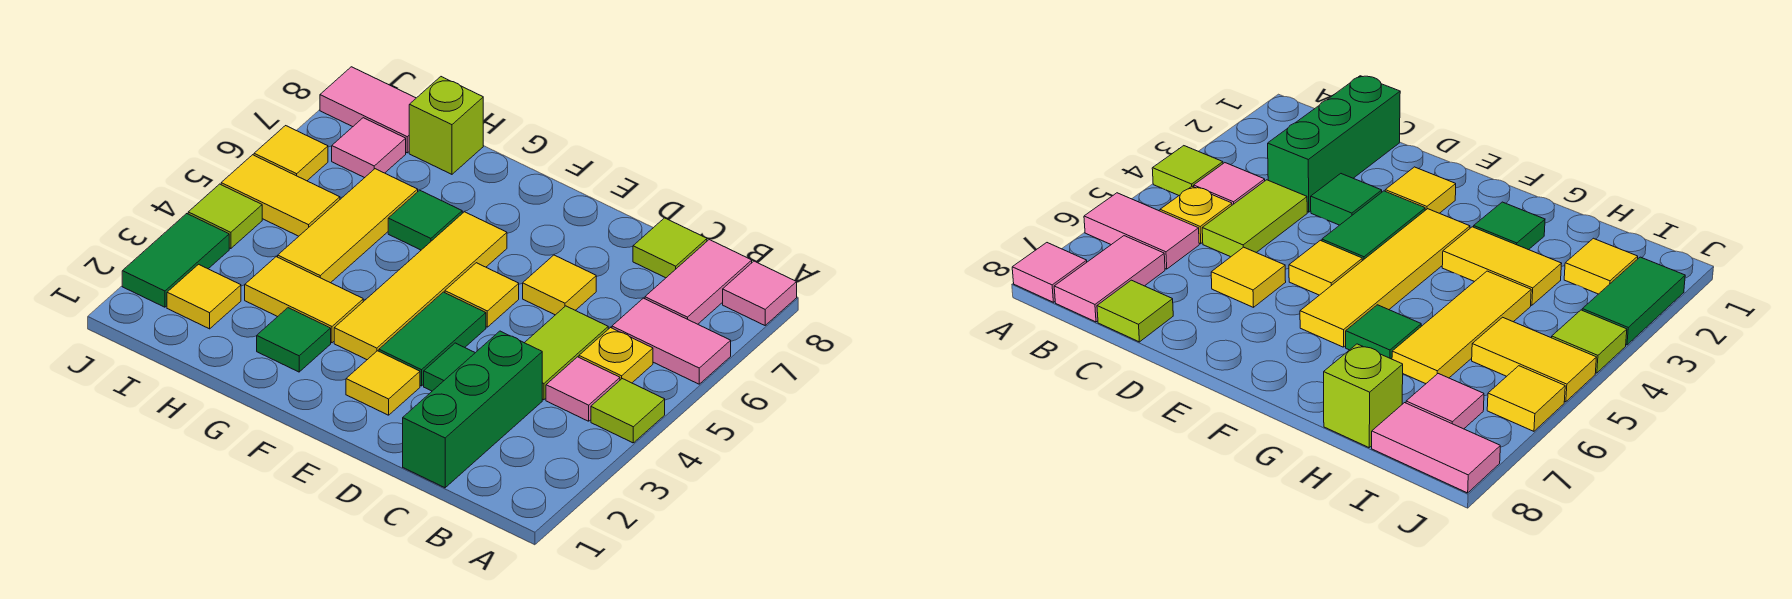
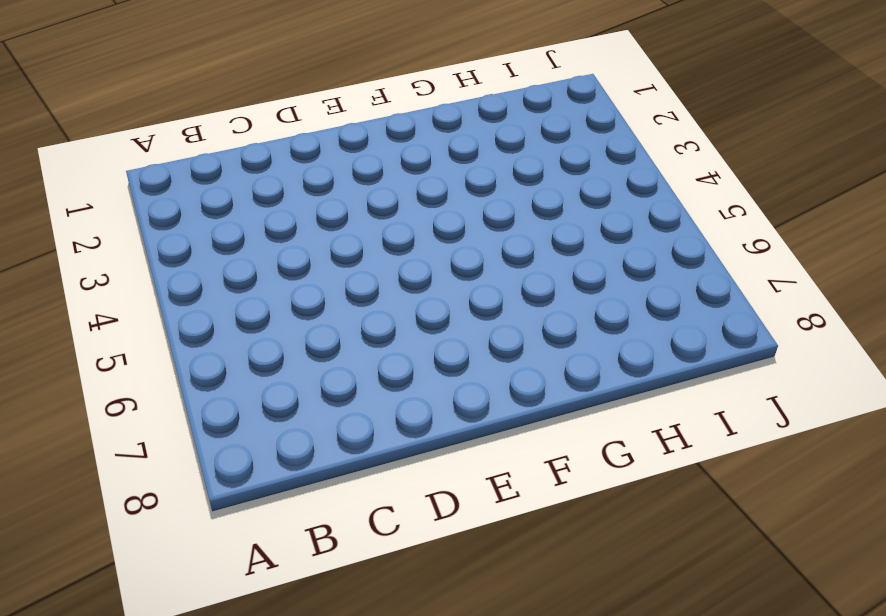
none -> lime tile A4 level 1
none -> pink tile A6:B6 level 1
none -> pink tile A8 level 1

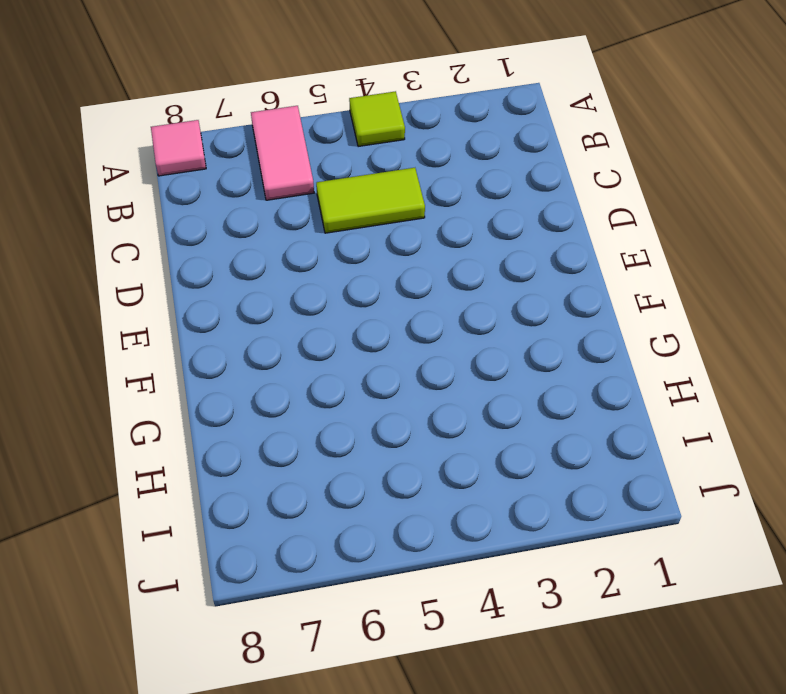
none -> pink tile B4 level 1
none -> yellow plate B5 level 1
none -> pink tile B7:B8 level 1

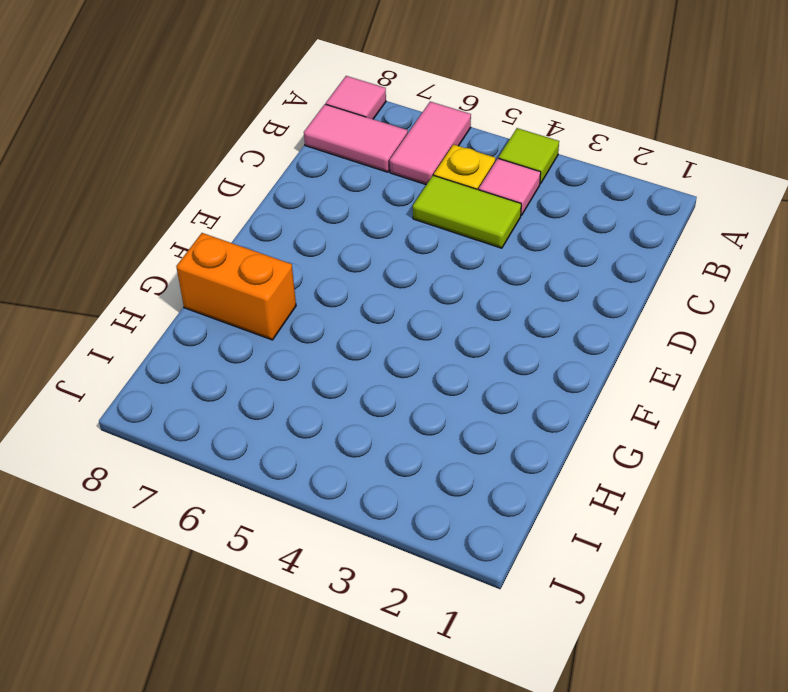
orange brick G7:G8 level 1 -> none
none -> green brick C1:C3 level 1
none -> lime tile C8 level 1
none -> green tile D3 level 1

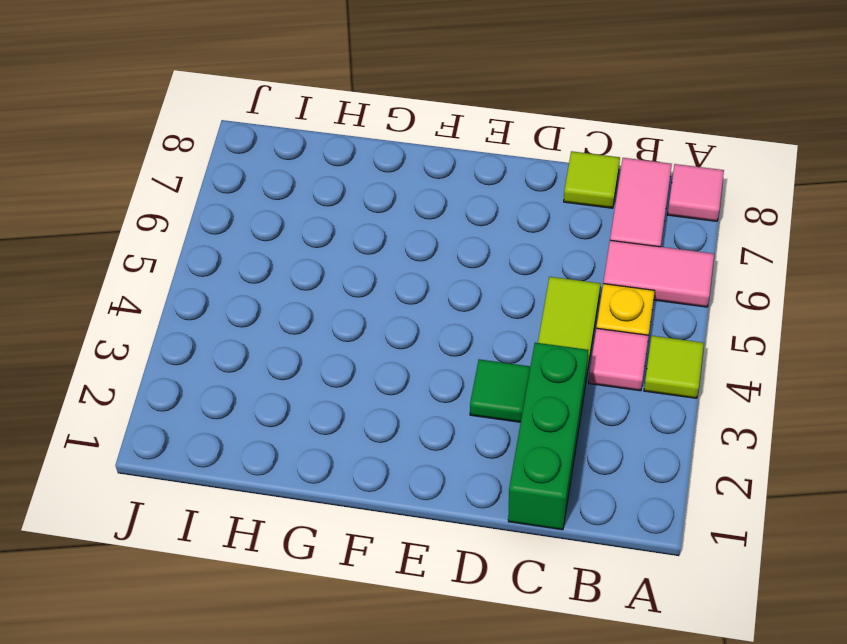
none -> yellow tile D6 level 1
none -> yellow tile E2 level 1
none -> green tile E3:E4 level 1

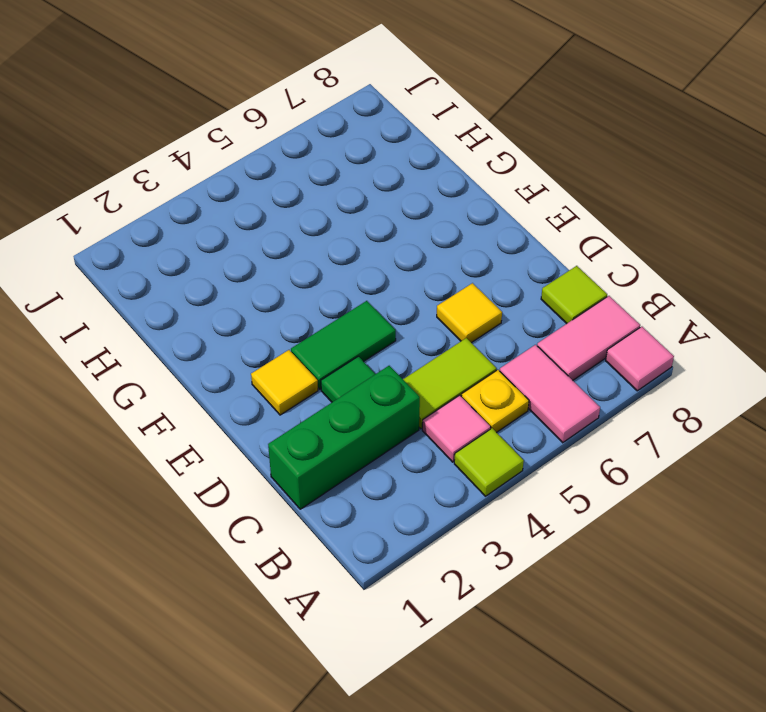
none -> yellow tile E5 level 1
none -> yellow tile F3:F6 level 1
none -> green tile G2 level 1

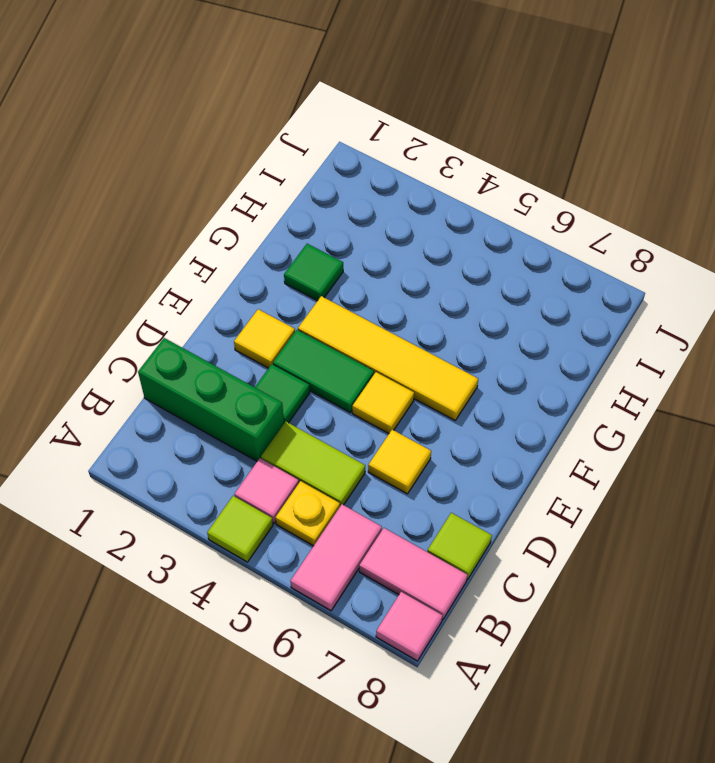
none -> yellow tile G3:H3 level 1
none -> green tile G6 level 1
none -> yellow tile H4:H6 level 1

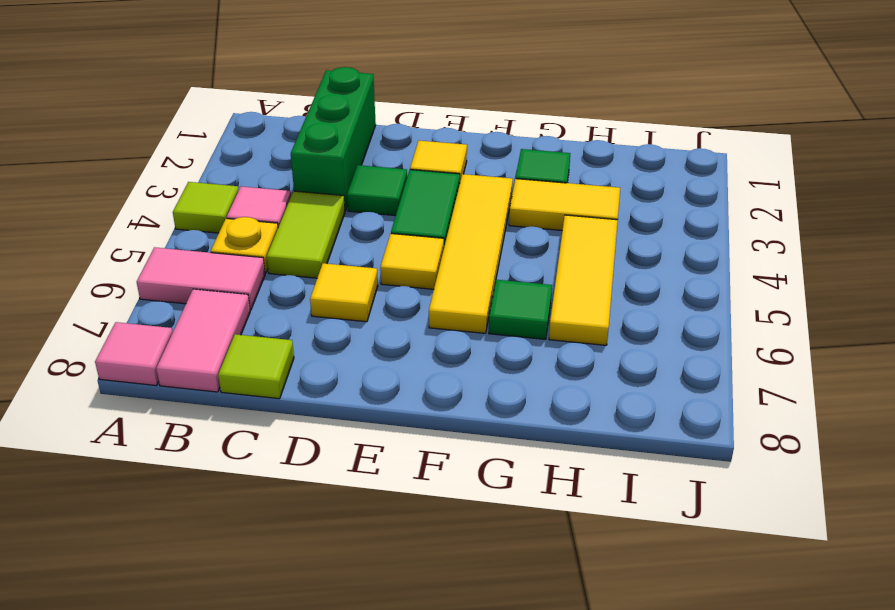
none -> lime brick H8 level 1
none -> yellow tile I2 level 1
none -> yellow tile I5:J5 level 1

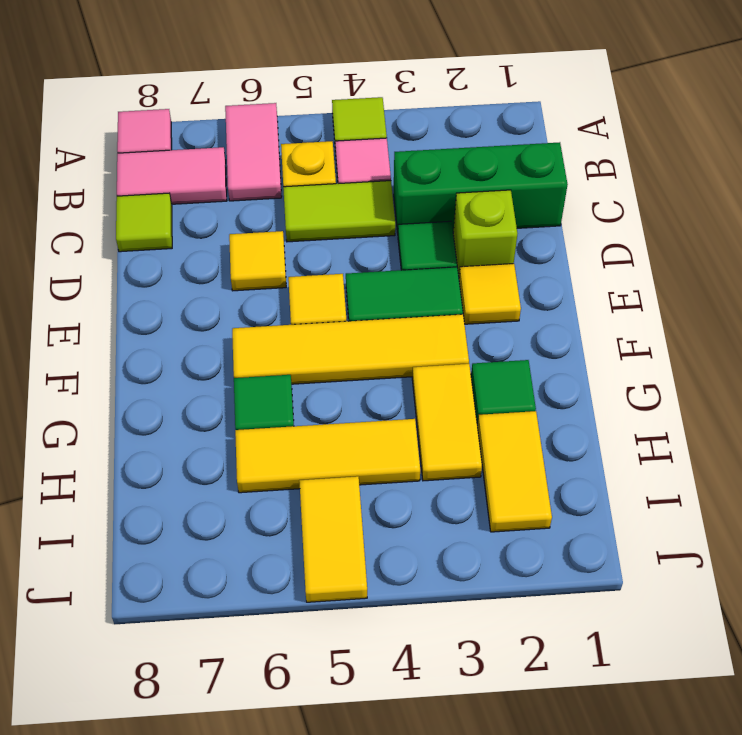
lime brick D2 level 1 -> lime brick H8 level 1
yellow tile H2:I2 level 1 -> yellow tile I2 level 1
none -> pink tile I7 level 1
none -> pink tile I8:J8 level 1
none -> green tile J2:J3 level 1

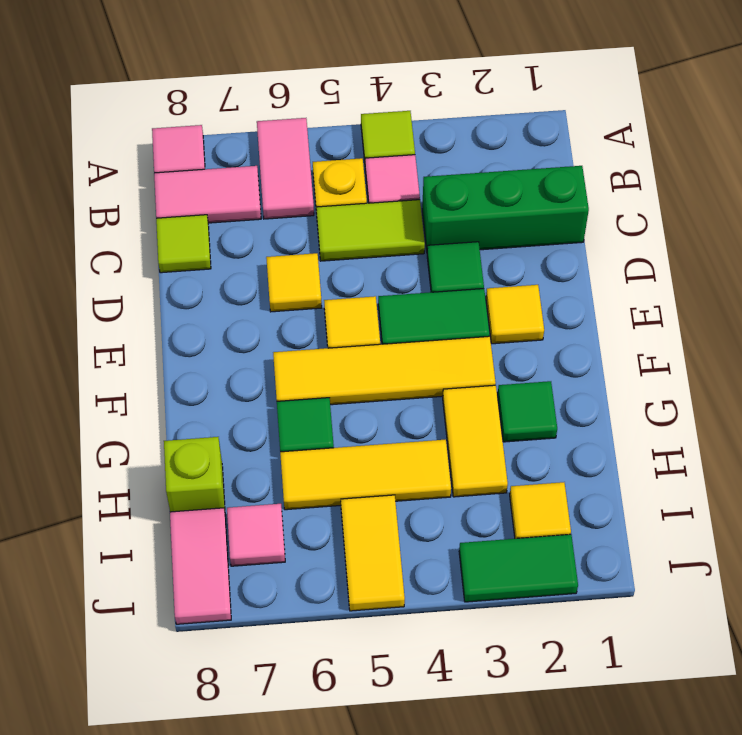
none -> lime tile J4 level 1
none -> yellow tile J6 level 1

